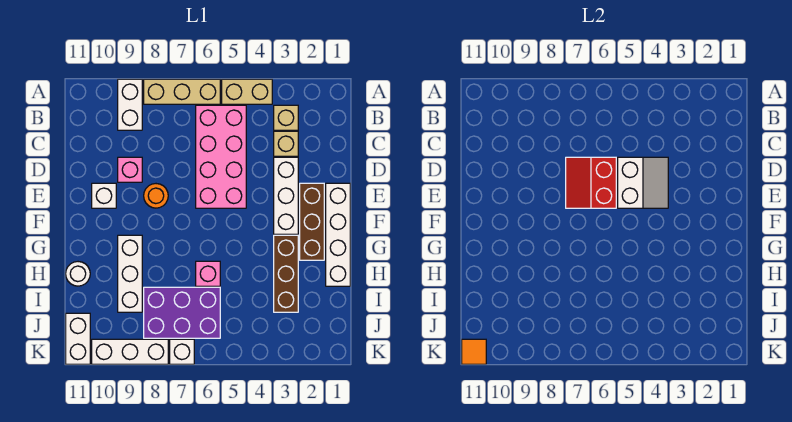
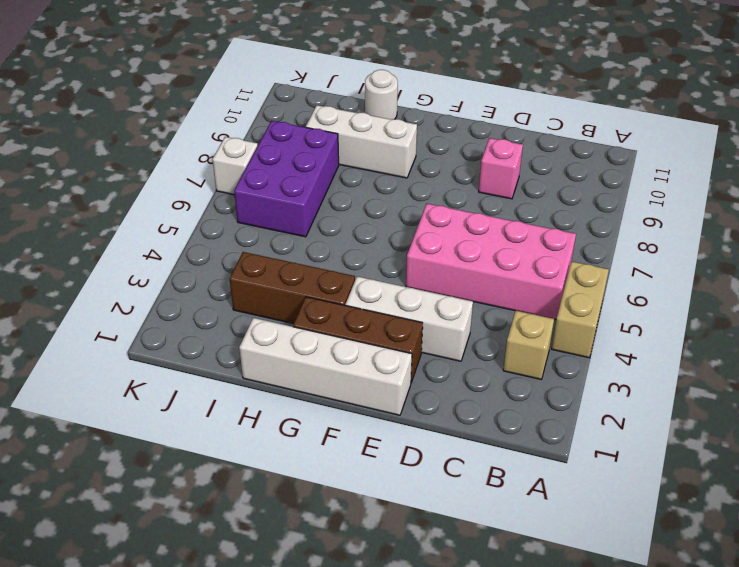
none -> tan brick A6:A8 level 1
none -> white brick A9:B9 level 1
none -> tan brick C3 level 1

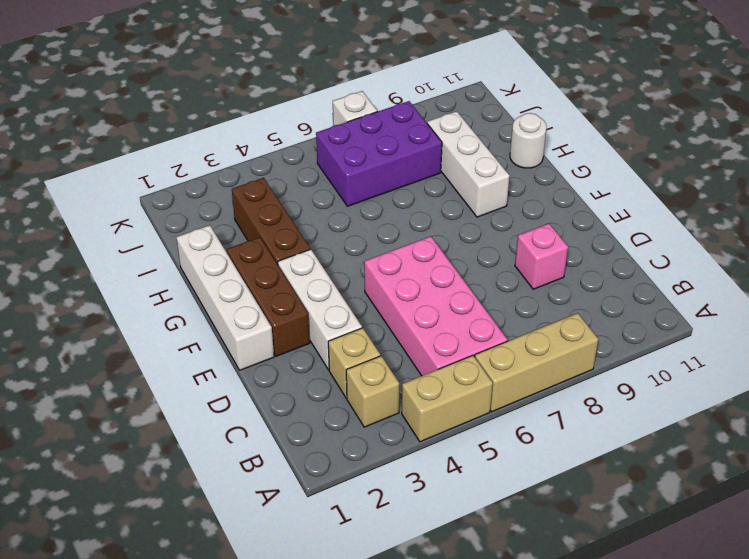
none -> white brick A9:B9 level 1
none -> orange round brick E8 level 1
none -> white brick E10 level 1

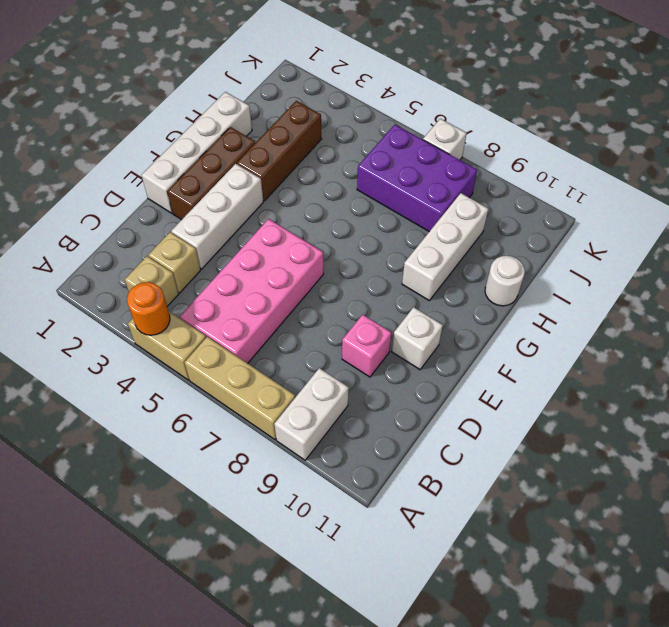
orange round brick A4 level 2 -> orange round brick E8 level 1
none -> pink brick H6 level 1
none -> white brick J11:K11 level 1
none -> white brick K8:K10 level 1

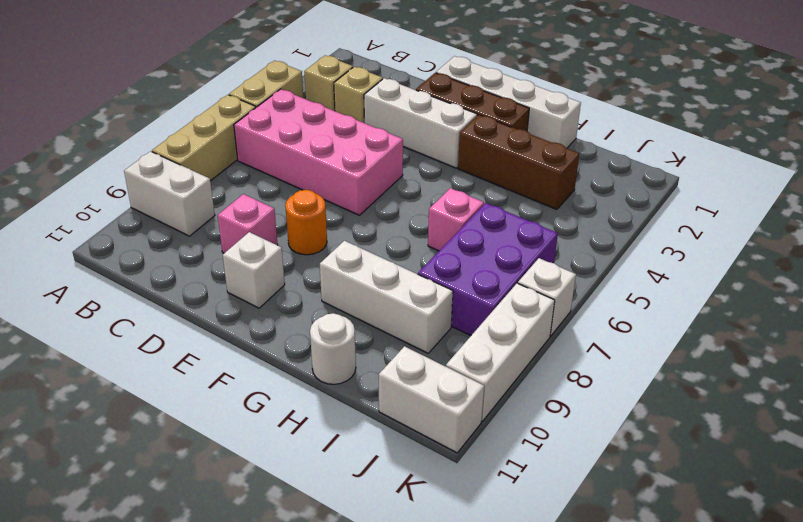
none -> white slope D4:E5 level 2 top 5
none -> red slope D6:E7 level 2 top 6
none -> orange tile K11 level 2

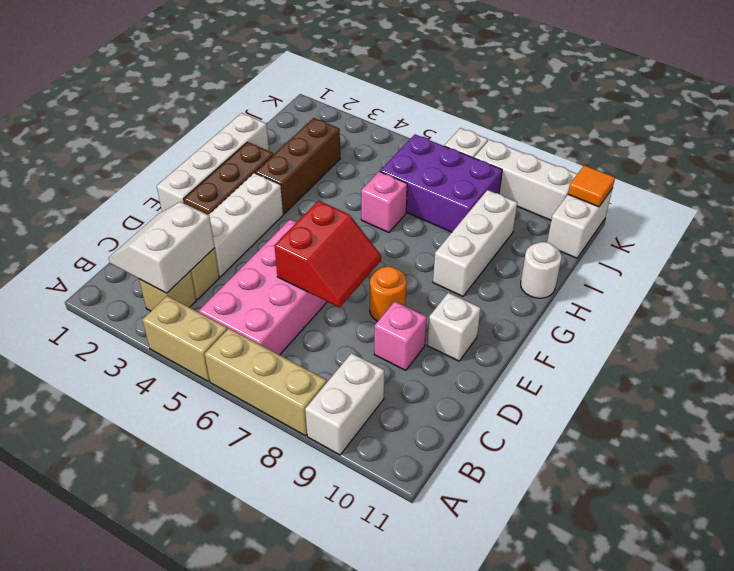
white slope B2:C3 level 2 top 3 -> white slope D4:E5 level 2 top 5

